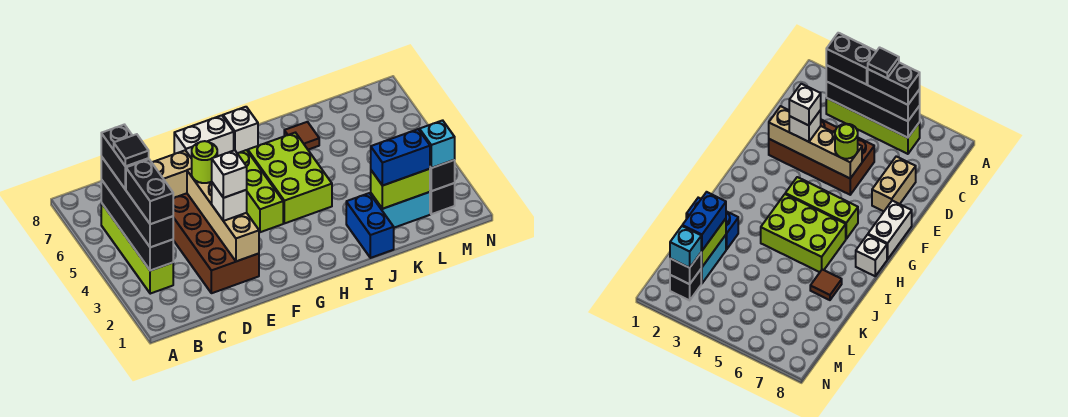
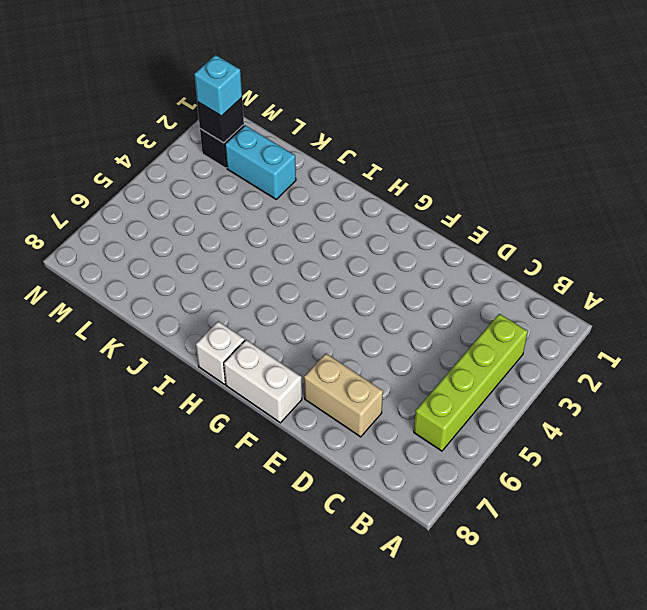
none -> brown brick D2:E5 level 1
none -> lime brick G4:G6 level 1
none -> lime brick H4:I6 level 1

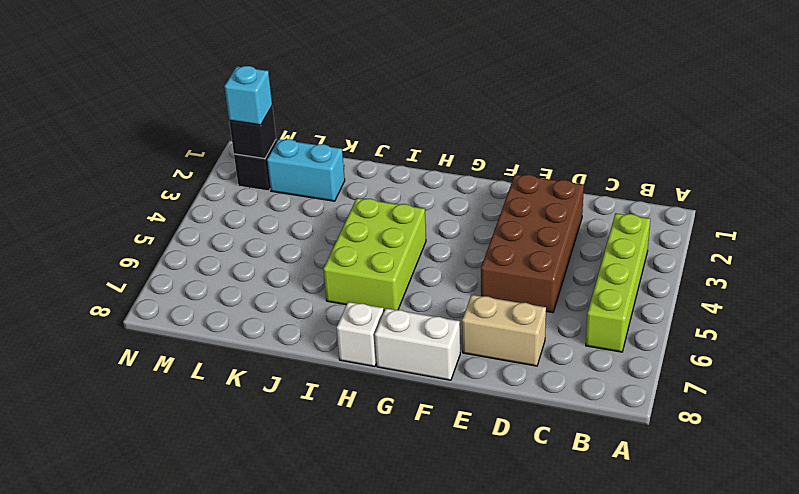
none -> lime brick G4:G6 level 1
none -> blue brick J1:J2 level 1
none -> brown tile J7 level 1

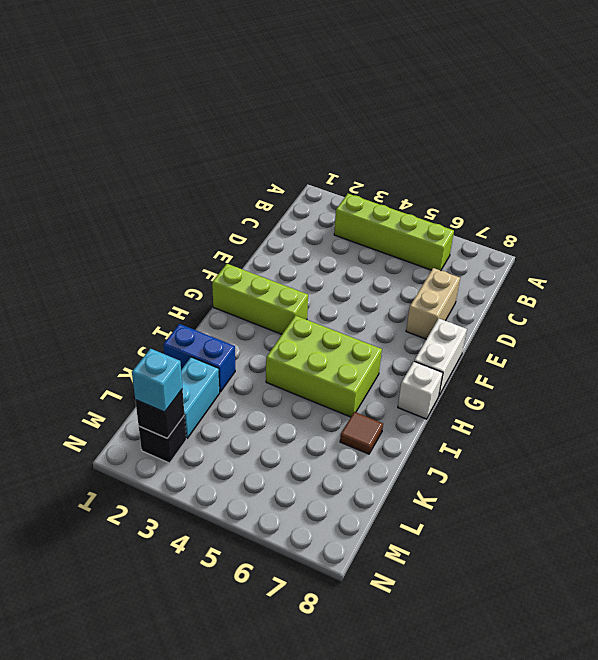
lime brick G1:G3 level 1 -> lime brick G4:G6 level 1
none -> brown brick D2:E5 level 1
none -> black brick B3:B6 level 2
none -> tan brick E2:E5 level 2

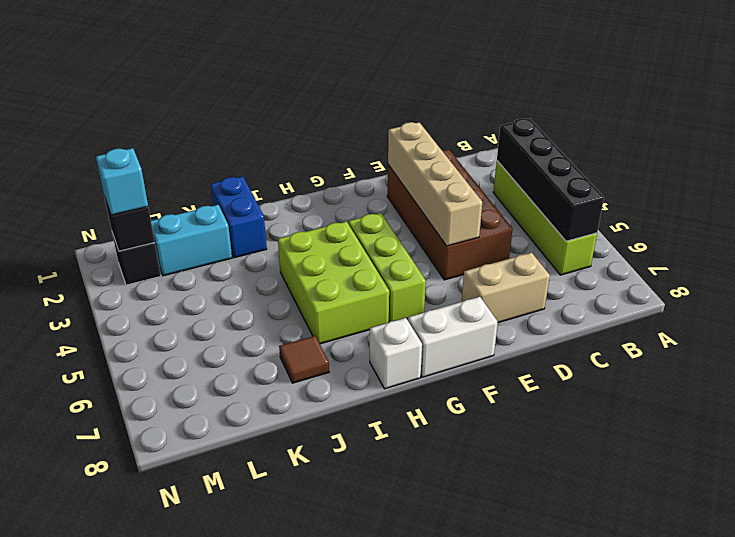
none -> lime brick K2:L2 level 2
none -> black brick B3:B6 level 3
none -> white brick E3 level 3

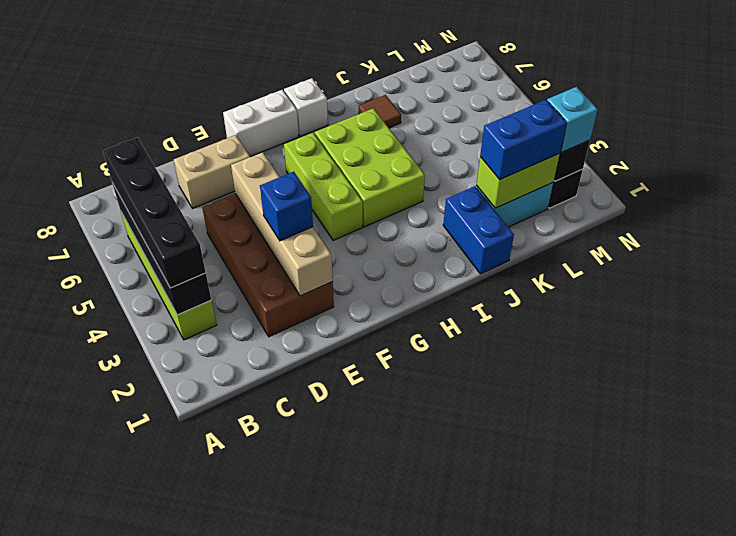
blue brick E3 level 3 -> white brick E3 level 3
none -> lime round brick E5 level 3
none -> black brick B3:B4 level 4
none -> black brick B5:B6 level 4

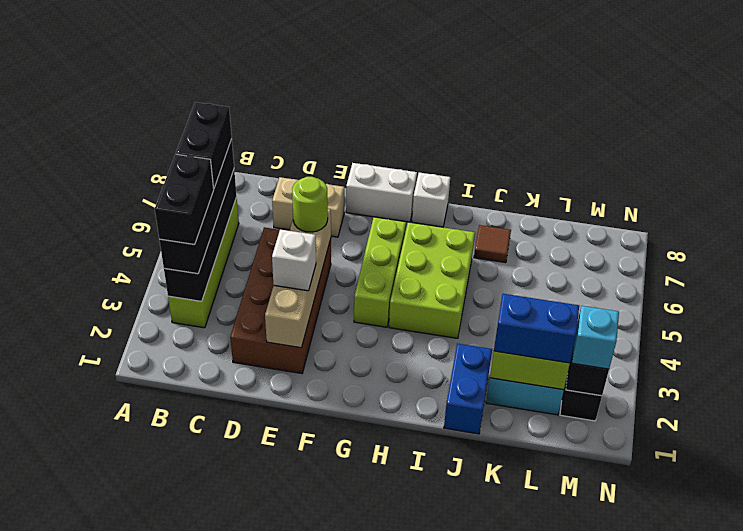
none -> white brick E3 level 4
none -> black tile B5 level 5

